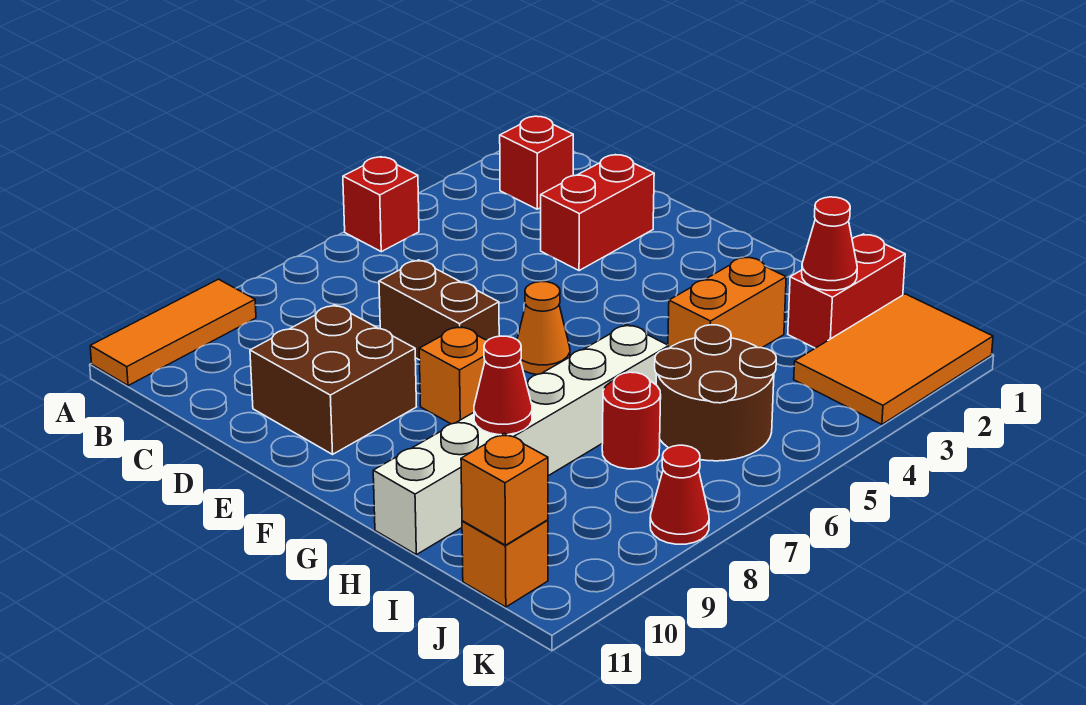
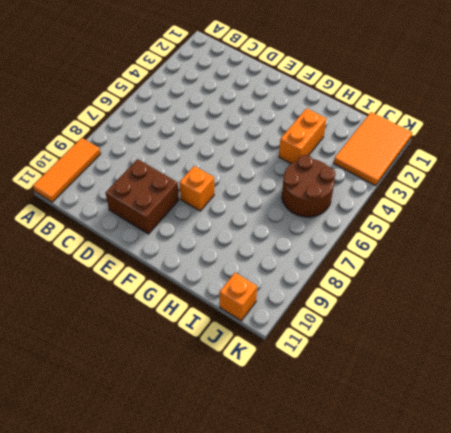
none -> red brick A5 level 1
none -> red brick B2 level 1
none -> red brick D2:D3 level 1

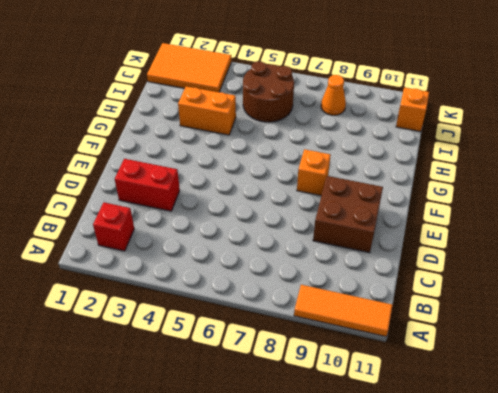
orange cone J8 level 1 -> orange cone F6 level 1
none -> red brick A5 level 1
none -> brown brick D7:E7 level 1
none -> white brick H6:H11 level 1

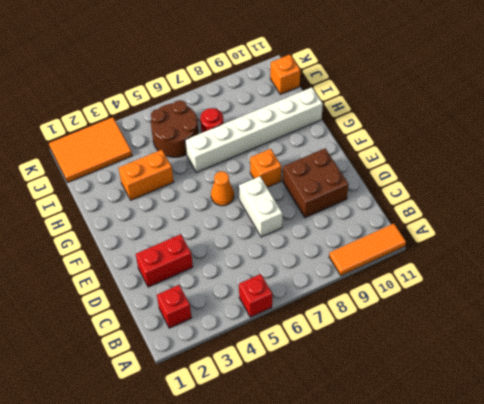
white brick D7:E7 level 1 -> brown brick D7:E7 level 1
none -> red brick I1:I2 level 1
none -> red cone K8 level 1
none -> red cone H9 level 2

